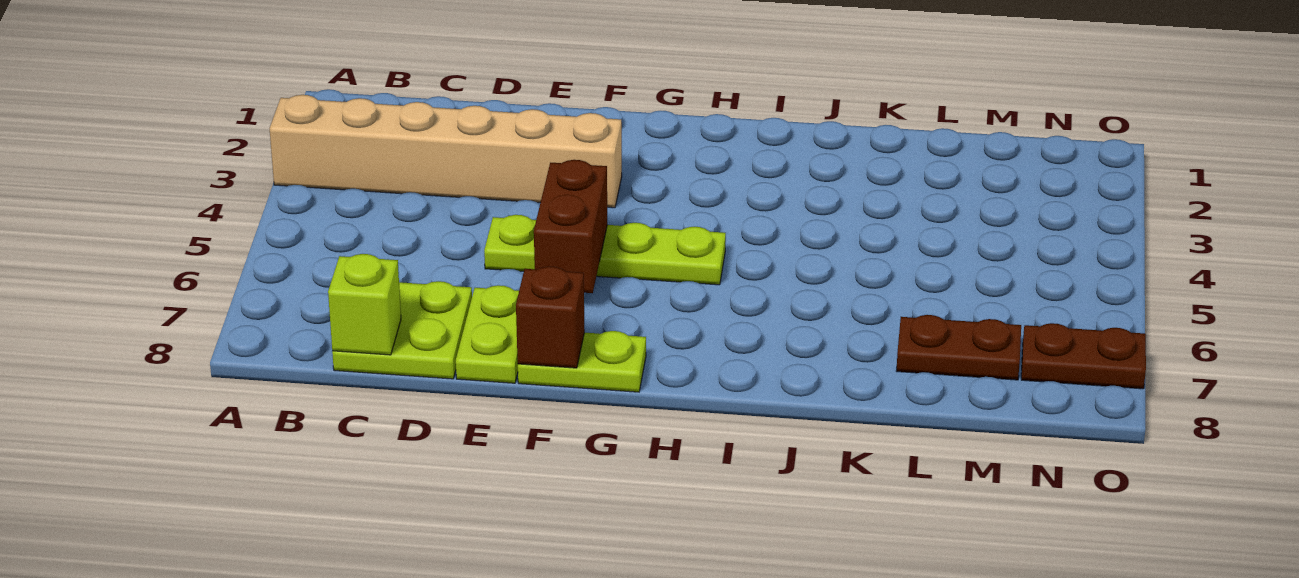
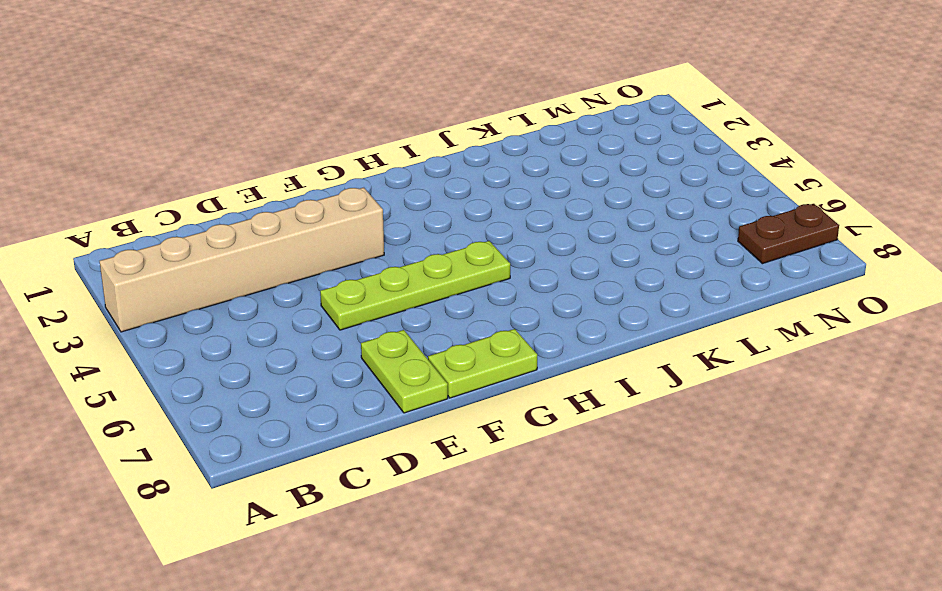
none -> lime plate C7:D8 level 1
none -> brown plate L7:M7 level 1

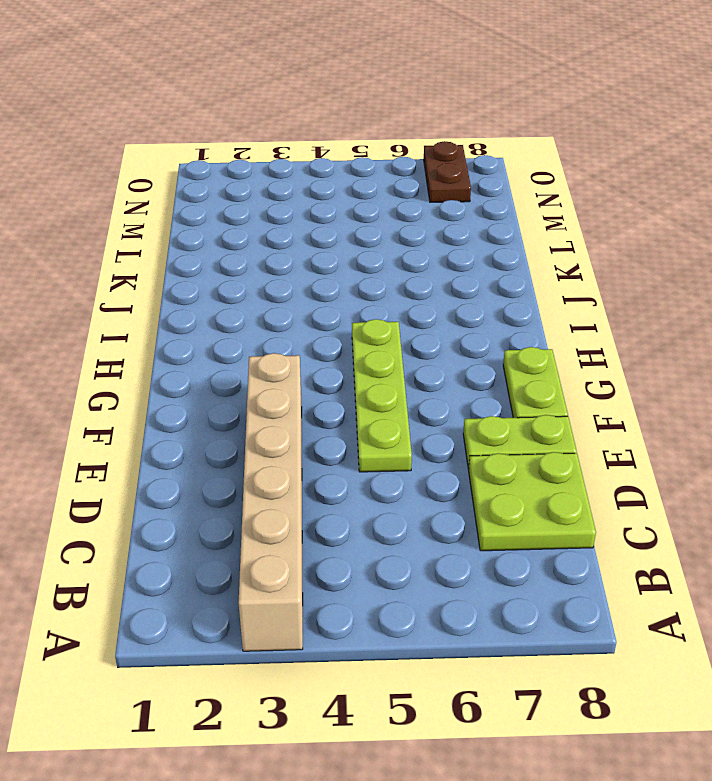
none -> brown plate L7:M7 level 1
none -> lime brick C8 level 2

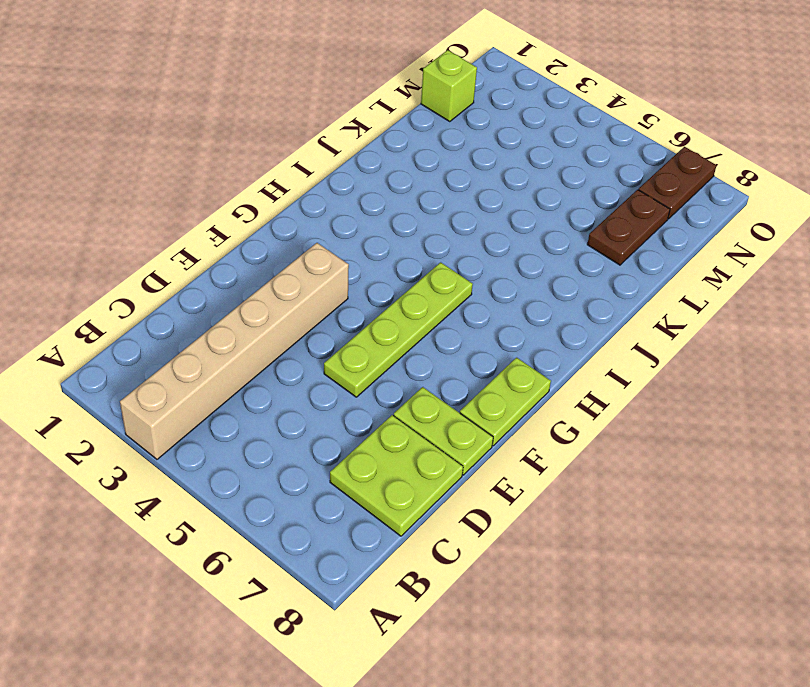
lime brick M1 level 1 -> lime brick C8 level 2
none -> brown brick F5:F6 level 2
none -> brown brick F8 level 2

